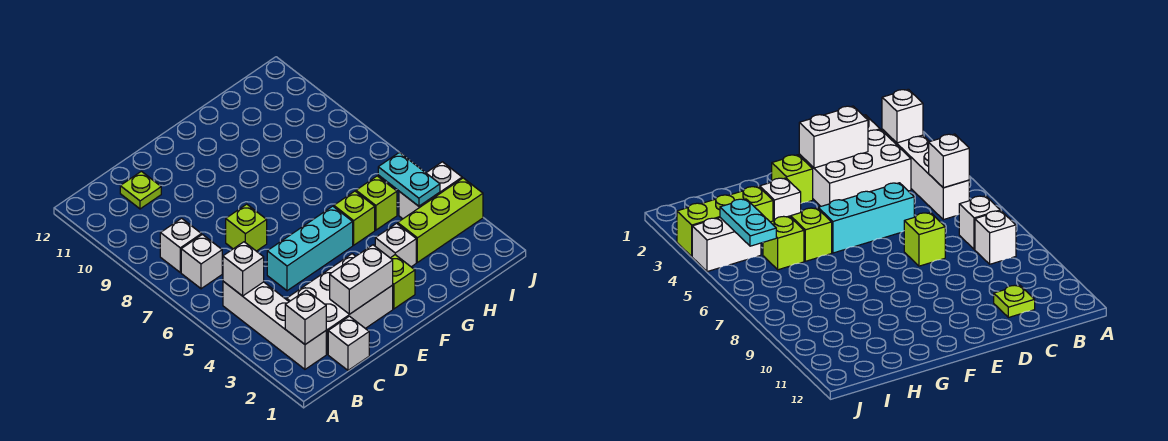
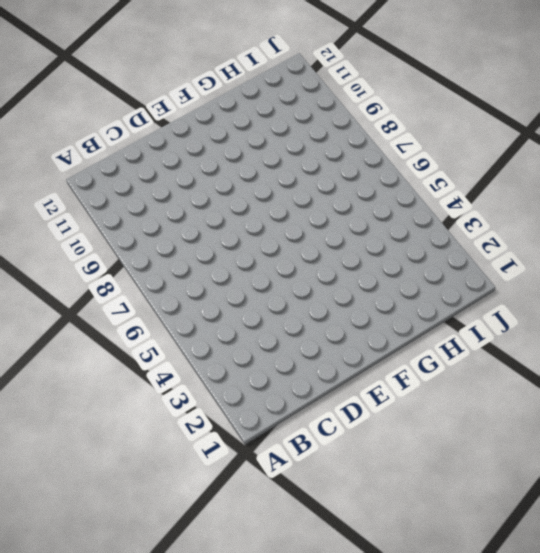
none -> white brick B2:B5 level 1
none -> white brick B7 level 1
none -> white brick B8 level 1

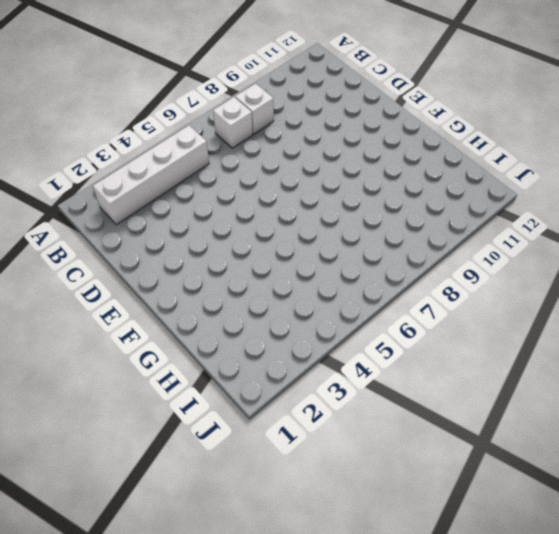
none -> white brick C1 level 1
none -> white brick C2:E3 level 1
none -> lime plate C11 level 1

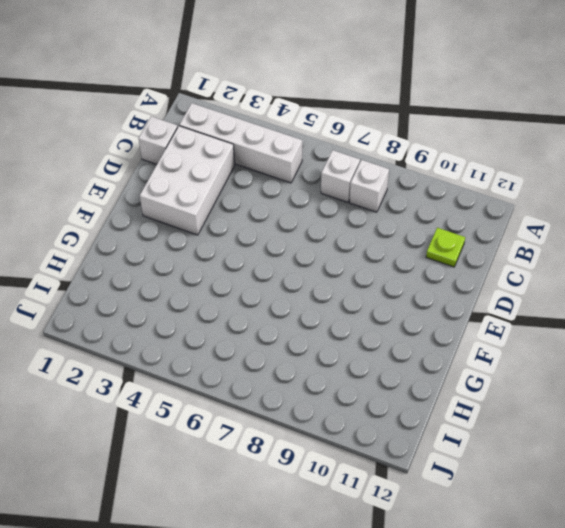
none -> cyan brick D5:F5 level 1
none -> lime brick D7 level 1
none -> lime brick F2 level 1

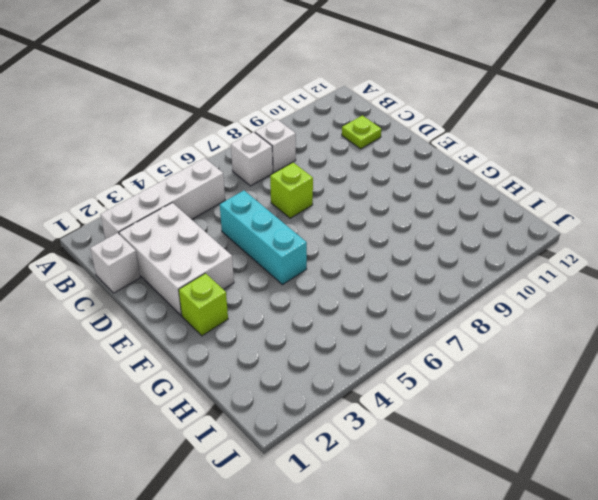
none -> white brick G3 level 1
none -> lime brick G5 level 1
none -> lime brick H3:J3 level 1

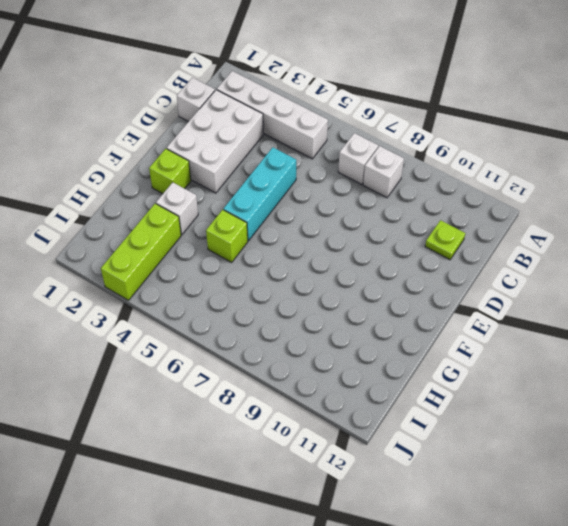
none -> lime brick D7 level 1
none -> lime brick H5 level 1
none -> white brick I4:J4 level 1

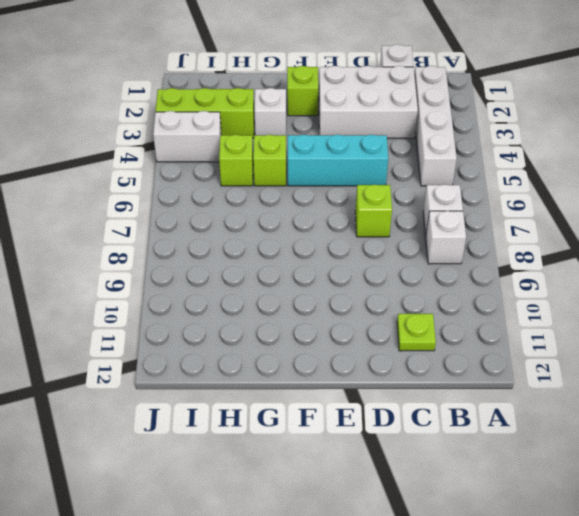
none -> white brick B2 level 2
none -> white brick B5 level 2
none -> white brick D2:E2 level 2

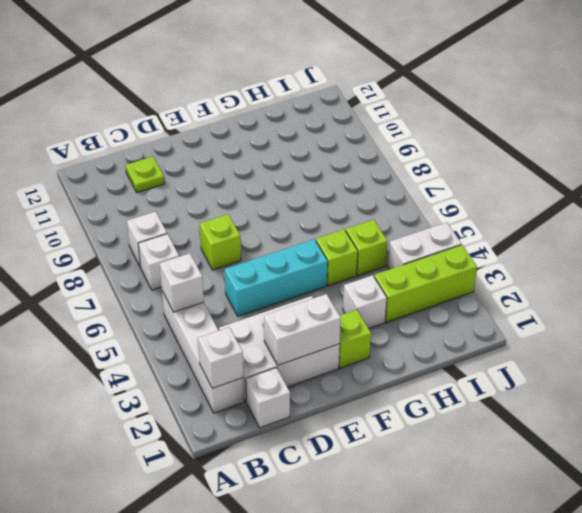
none -> cyan plate I4:I5 level 2

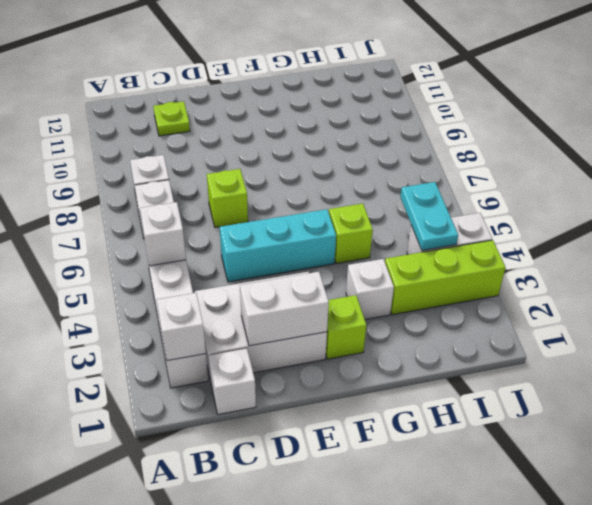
none -> lime brick H5 level 1

